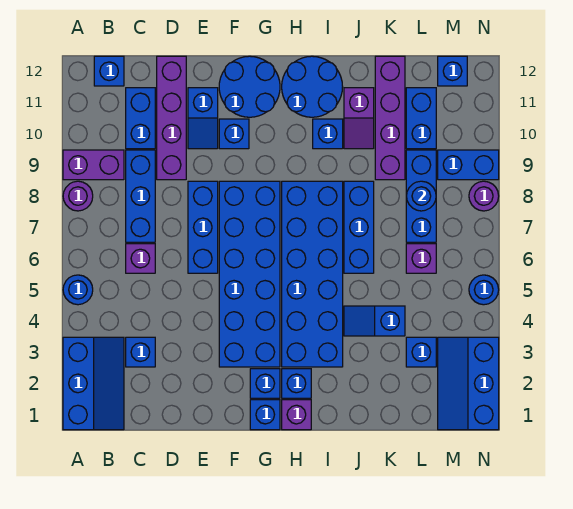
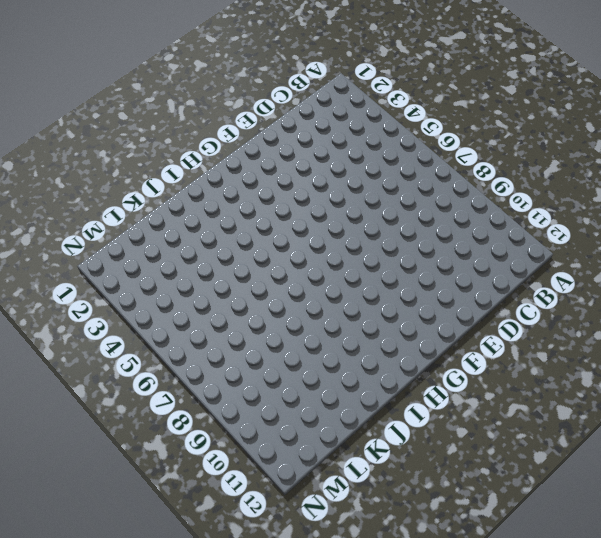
none -> blue slope A1:B3 level 1 top A
none -> blue round brick A5 level 1
none -> purple round brick A8 level 1
none -> purple brick A9:B9 level 1

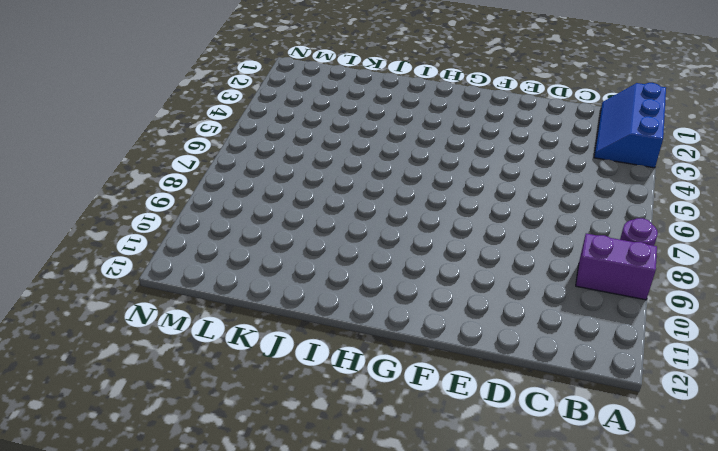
none -> blue round brick A5 level 1
none -> blue brick B12 level 1
none -> blue brick C3 level 1
none -> purple brick C6 level 1

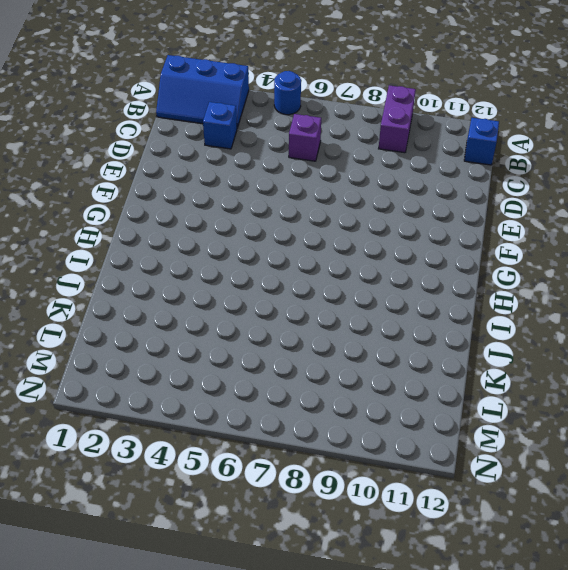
none -> purple round brick A8 level 1
none -> blue brick C7:C9 level 1
none -> blue brick C10:C11 level 1
none -> purple brick D9:D12 level 1

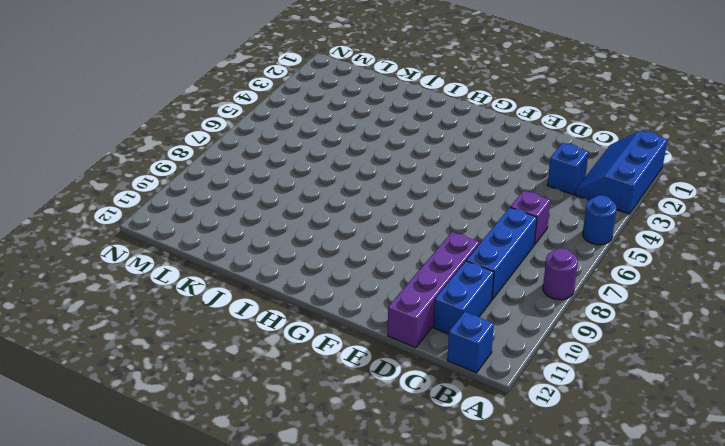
none -> purple brick A9:B9 level 1
none -> blue brick E6:E8 level 1
none -> blue slope E10:E11 level 1 top 11
none -> blue brick F3:G8 level 1

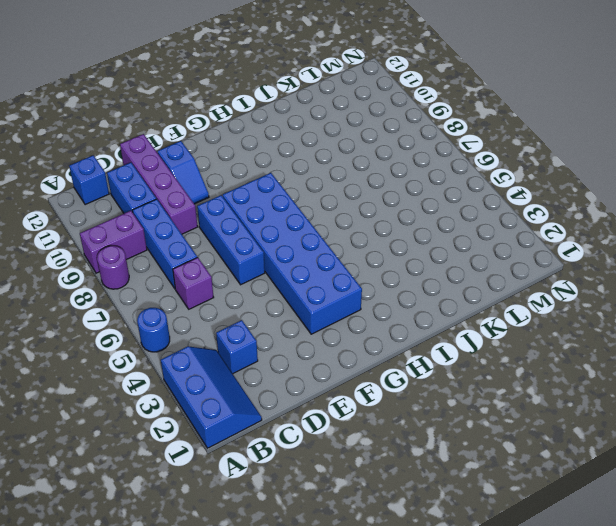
none -> blue brick F10 level 1
none -> blue round brick F11:G12 level 1
none -> blue brick G1 level 1
none -> blue brick G2 level 1

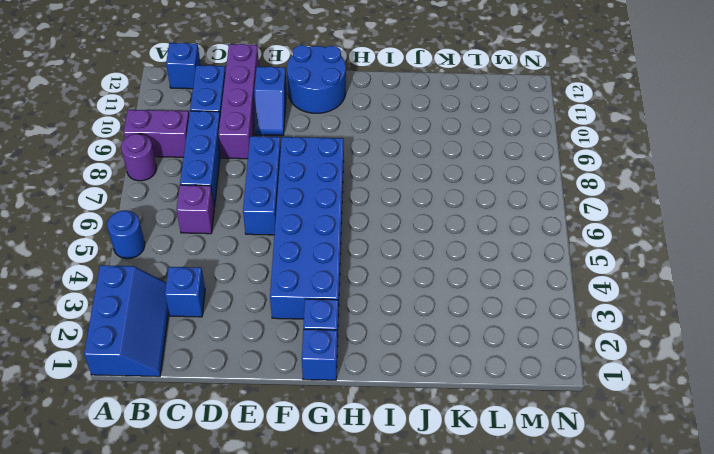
none -> blue brick F10 level 1
none -> purple brick H1 level 1
none -> blue brick H2 level 1
none -> blue brick H3:I8 level 1

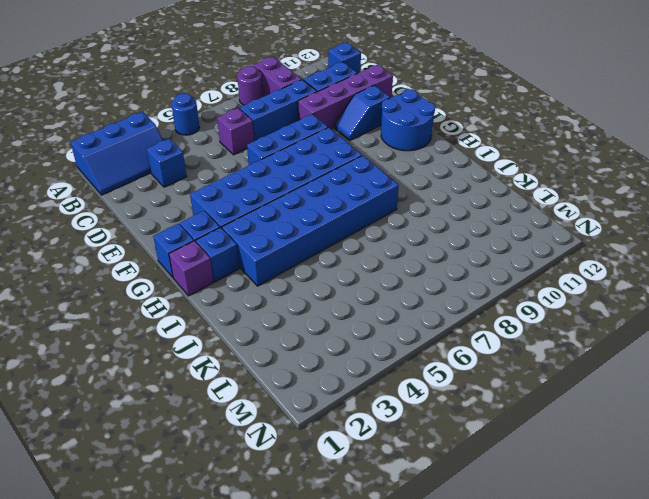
none -> blue brick F10 level 1
none -> blue round brick H11:I12 level 1
none -> blue brick I10 level 1
none -> blue slope J4:K4 level 1 top K

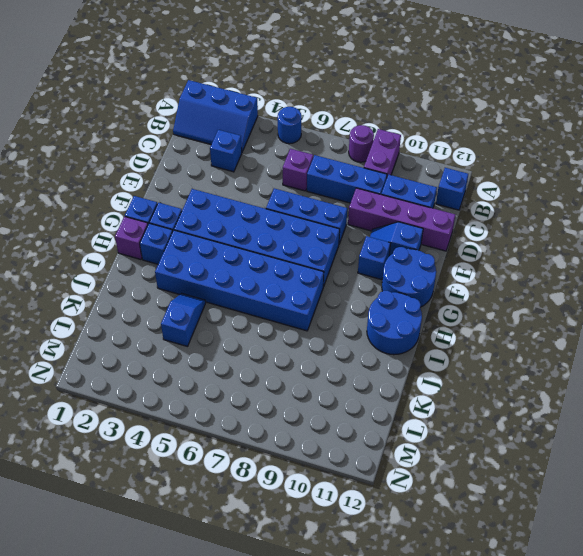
none -> blue brick I10 level 1
none -> blue brick J6:J8 level 1
none -> purple slope J10:J11 level 1 top 11
none -> purple brick K9:K12 level 1

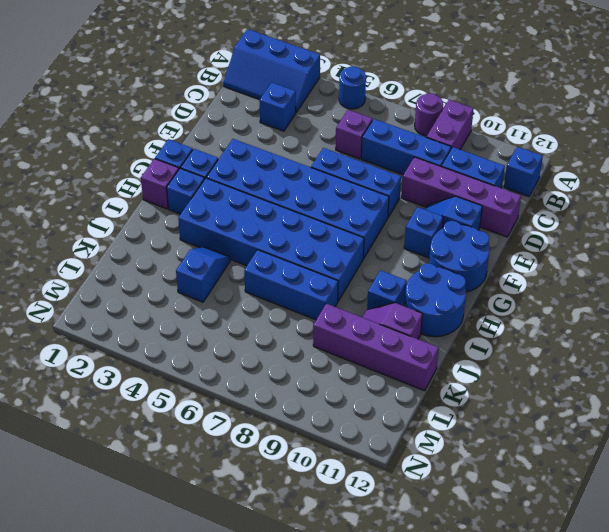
none -> blue brick L3 level 1
none -> purple brick L6 level 1
none -> blue brick L7:L9 level 1
none -> blue brick L10:L11 level 1

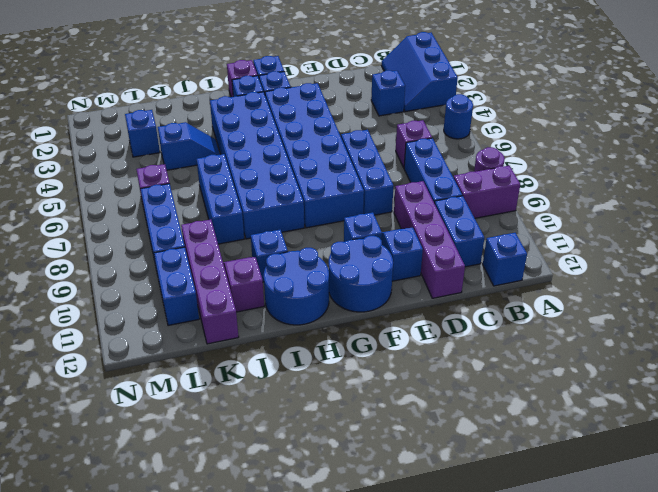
none -> blue slope M1:N3 level 1 top N
none -> blue brick M9:N9 level 1
none -> blue brick M12 level 1
none -> blue round brick N5 level 1

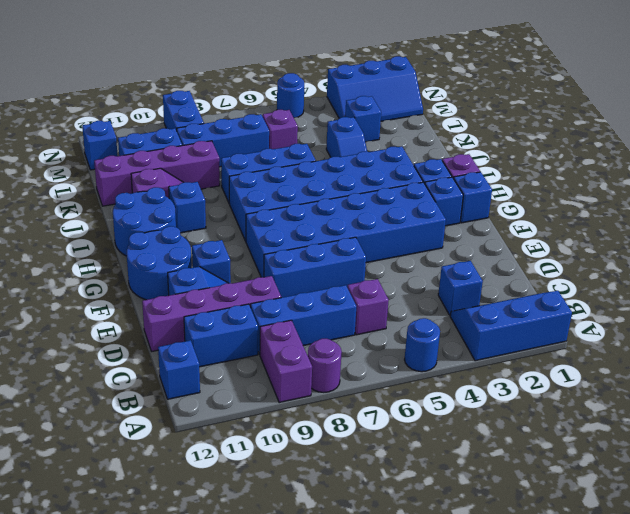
none -> purple round brick N8 level 1
none -> blue round brick L8 level 2

